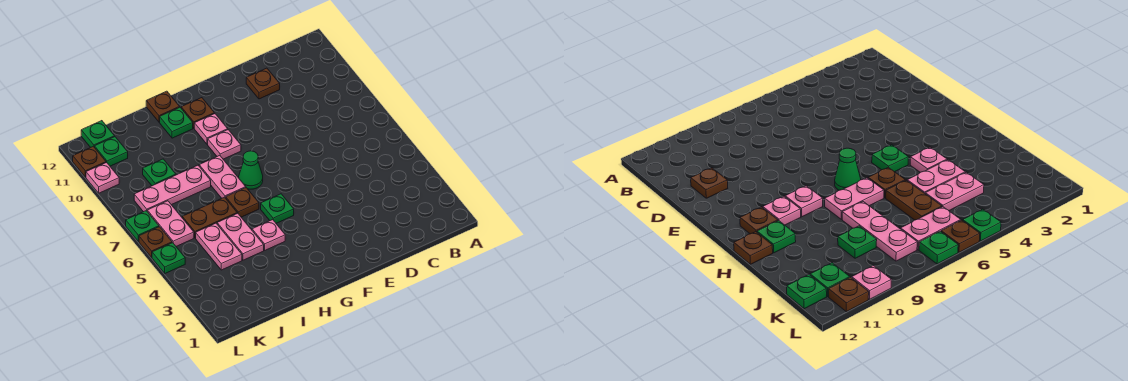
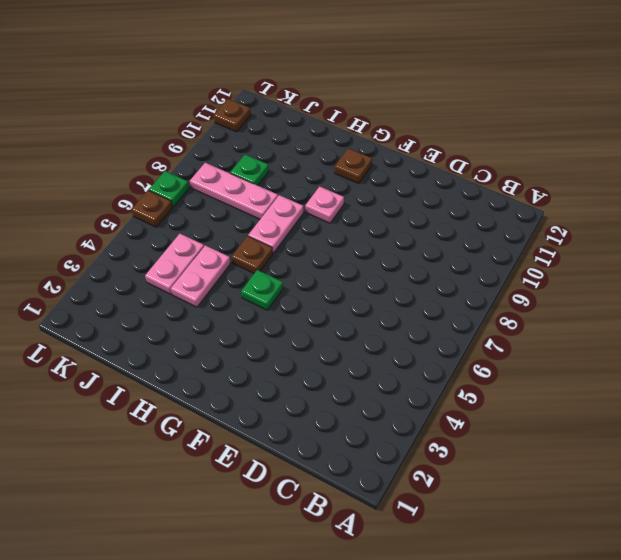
none -> brown plate D11 level 1
none -> green cone G7 level 1
none -> pink plate G10 level 1

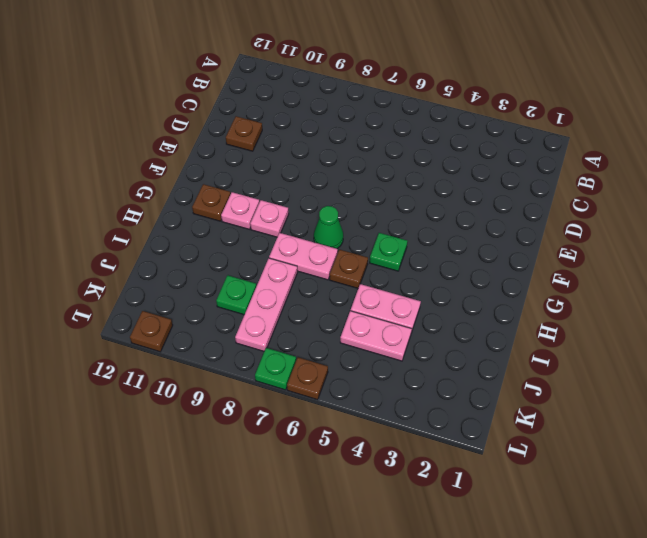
none -> pink plate H4 level 1
none -> green plate H11 level 1
none -> brown plate H12 level 1

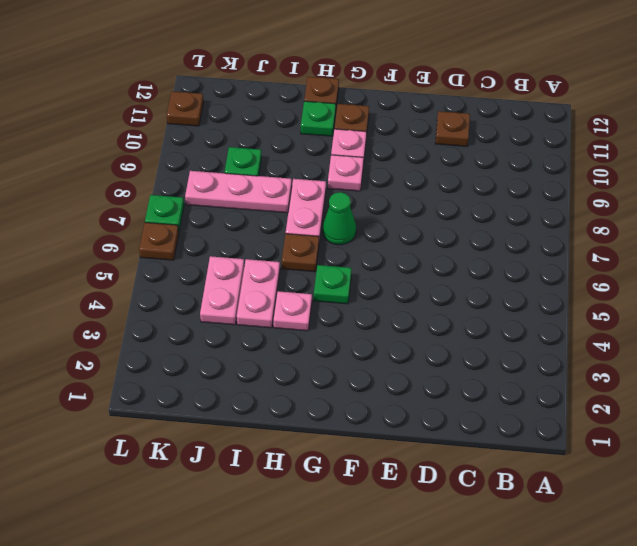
none -> brown plate I6:J6 level 1
none -> pink plate K6:K7 level 1
none -> green plate K11 level 1

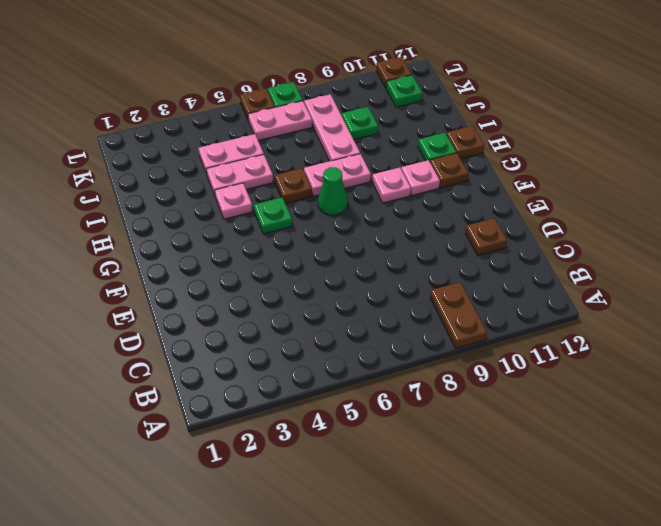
brown plate A9:B9 level 1 -> brown plate I6:J6 level 1
none -> green plate K12 level 1
none -> green plate L5 level 1
none -> pink plate L10 level 1

